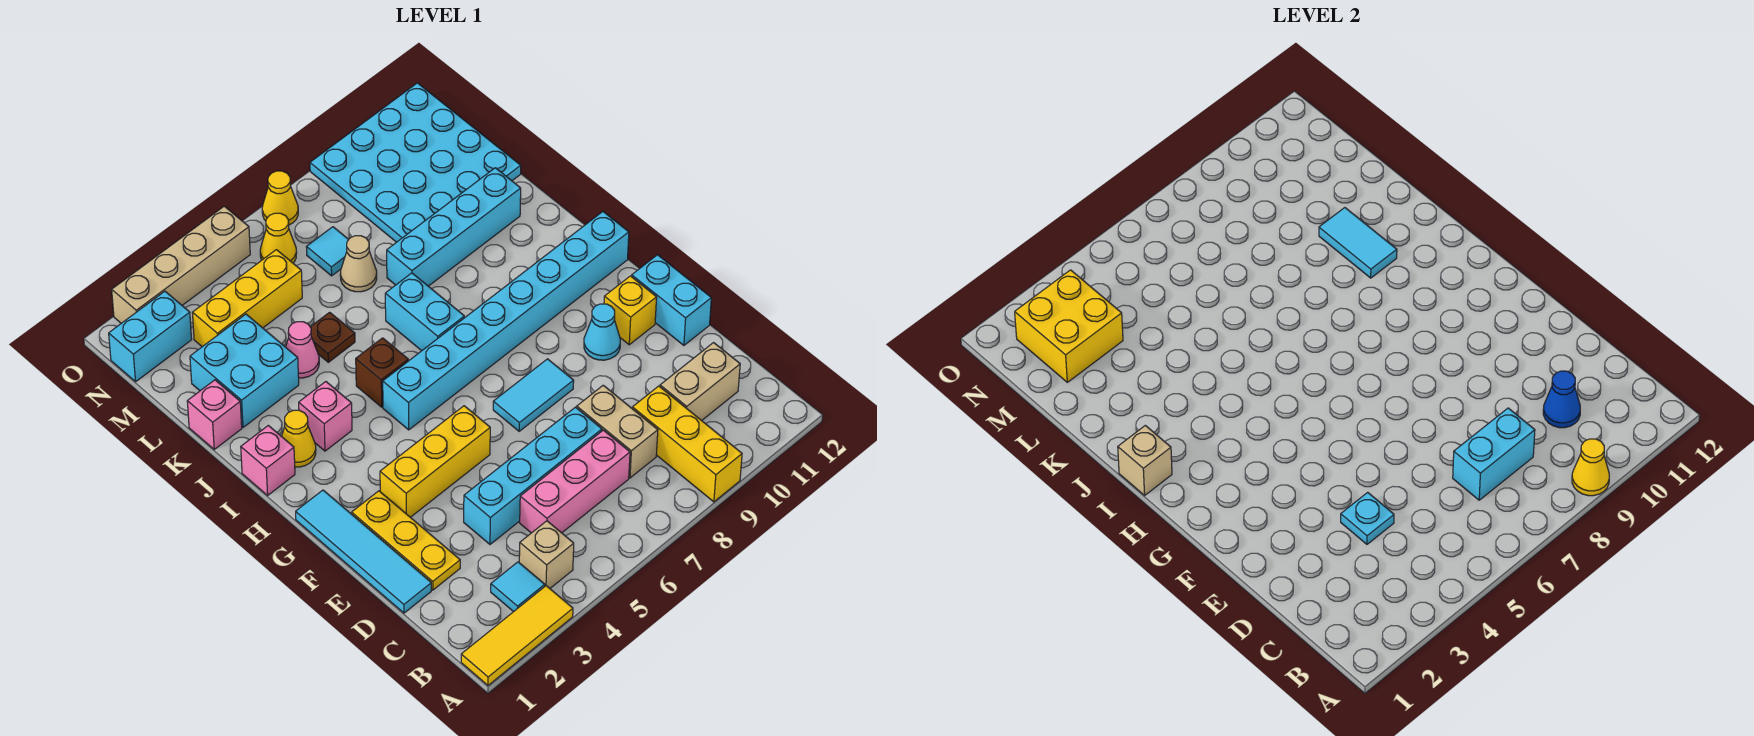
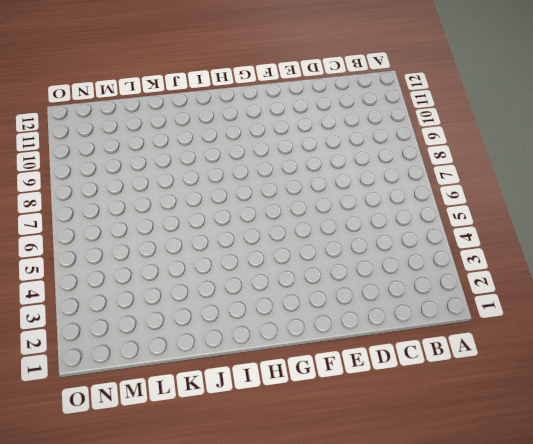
none -> yellow tile A1:A3 level 1
none -> yellow brick A9:C9 level 1
none -> cyan tile B3 level 1
none -> tan brick B4 level 1

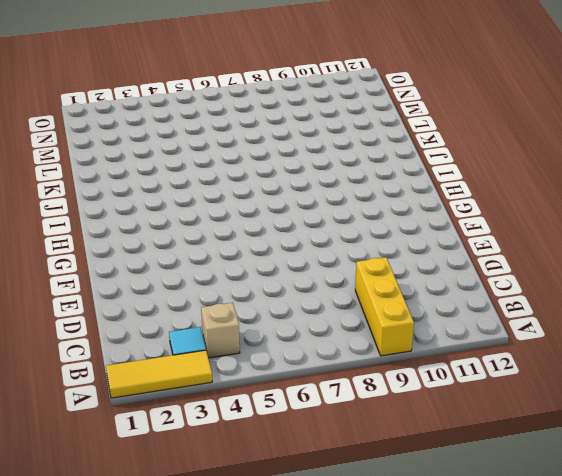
none -> pink brick C5:C7 level 1
none -> tan brick C8:D8 level 1
none -> tan brick C10:C11 level 1
none -> cyan tile D1:G1 level 1

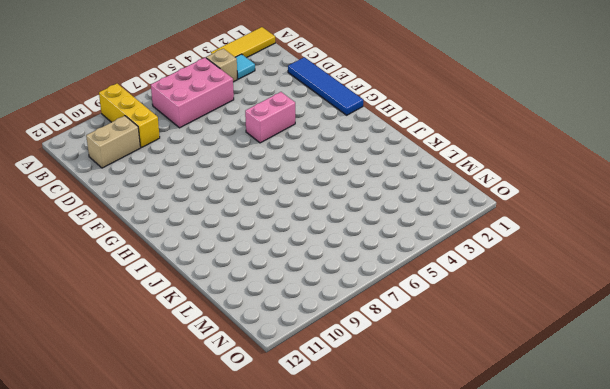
pink brick B5:C7 level 1 -> pink brick C5:C7 level 1
blue tile D1:G1 level 1 -> cyan tile D1:G1 level 1
pink brick F4:F5 level 1 -> yellow brick F3:F5 level 1
none -> tan brick C8:D8 level 1
none -> yellow plate D2:F2 level 1
none -> cyan brick D4:D7 level 1
none -> cyan brick E12:F12 level 1

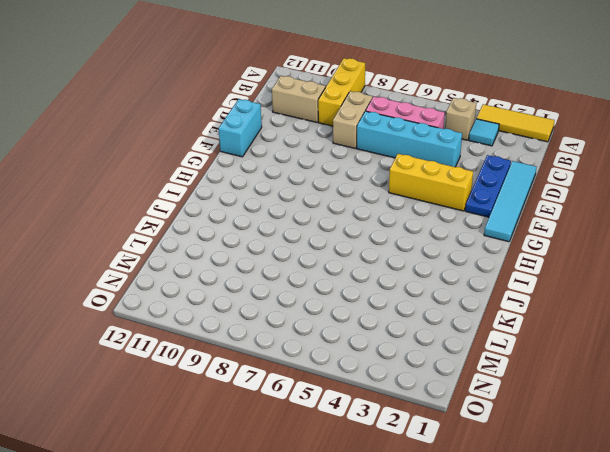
blue plate D2:F2 level 1 -> yellow plate D2:F2 level 1
none -> cyan tile F7:F8 level 1
none -> cyan cone F10 level 1
none -> yellow brick F11 level 1
none -> cyan brick H5:H12 level 1

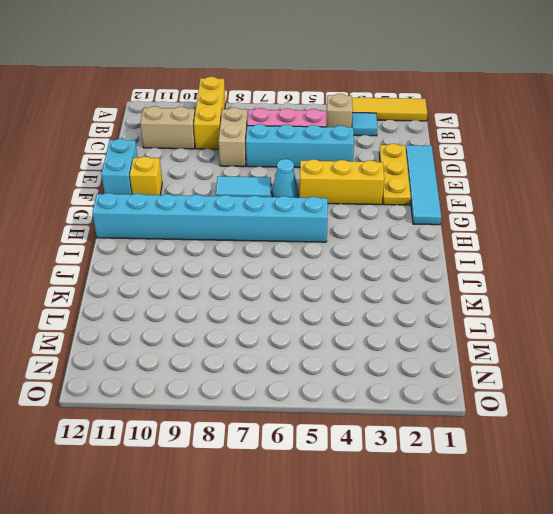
cyan cone F6 level 1 -> cyan cone F10 level 1
none -> pink brick I1 level 1
none -> yellow cone I2 level 1
none -> pink brick I3 level 1
none -> brown brick I5 level 1

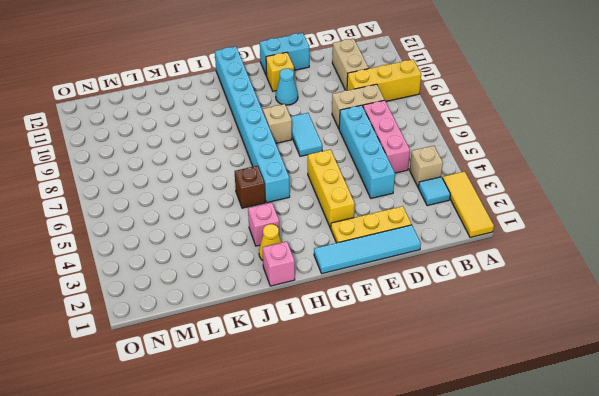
tan brick G8 level 1 -> tan brick I1 level 2
none -> cyan brick I7:J7 level 1
none -> pink brick K1 level 1
none -> cyan brick K2:L3 level 1
none -> pink cone K4 level 1

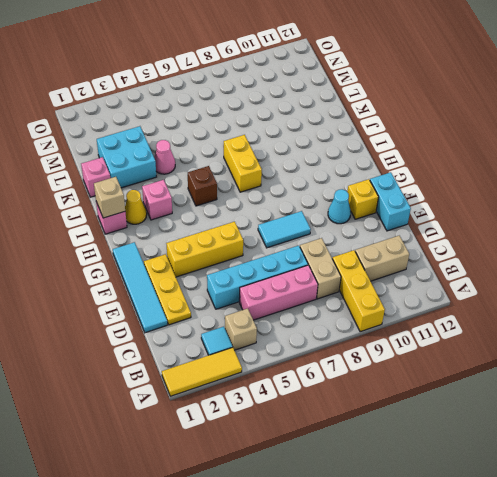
yellow brick I7:J7 level 1 -> cyan brick I7:J7 level 1
none -> cyan brick H5:H12 level 1
none -> brown plate K5 level 1
none -> cyan brick K8:K11 level 1
none -> tan cone L7 level 1

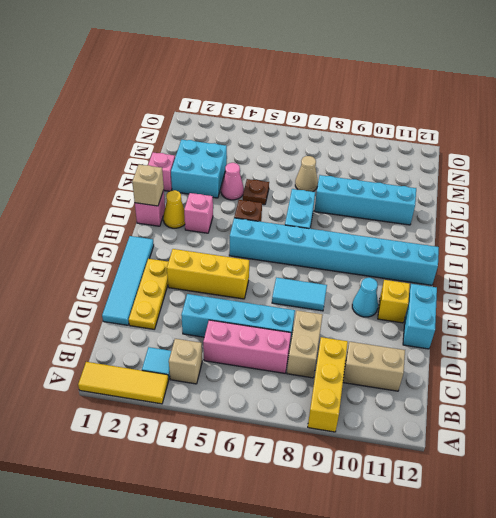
none -> cyan plate L9:O12 level 1
none -> yellow brick M3:M5 level 1
none -> cyan tile M7 level 1
none -> cyan brick N1:N2 level 1

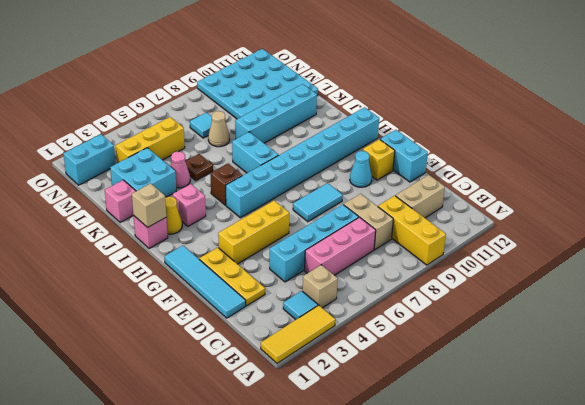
none -> yellow cone N6 level 1
none -> tan brick O2:O5 level 1
none -> yellow cone O7 level 1
none -> yellow cone A9 level 2

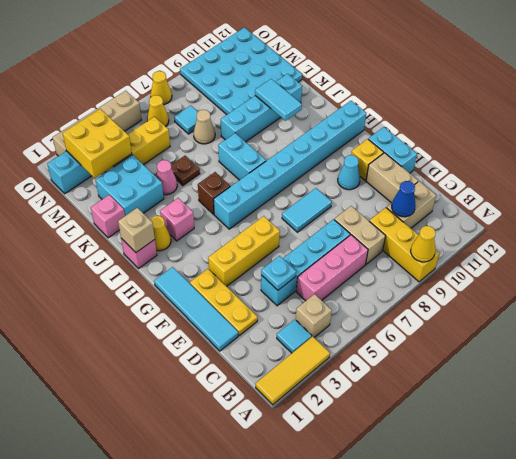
tan brick D11:E11 level 1 -> none
none -> cyan brick C7:C8 level 2

